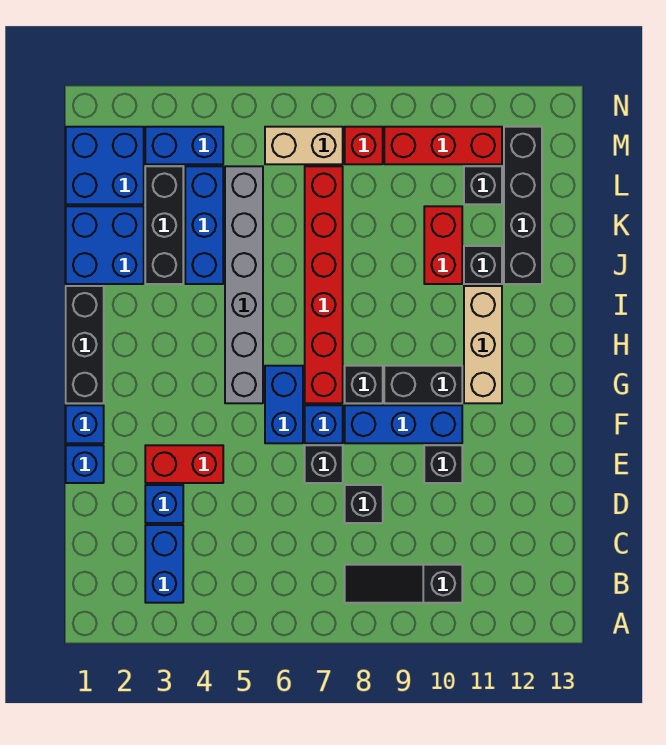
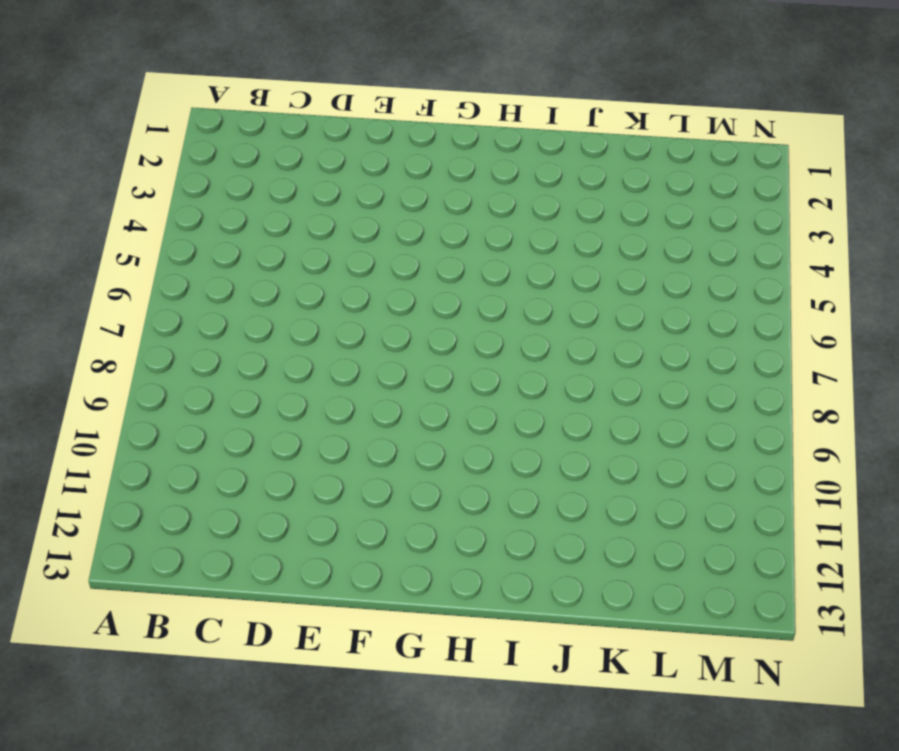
none -> blue brick B3:C3 level 1
none -> black slope B8:B10 level 1 top 10
none -> blue brick D3 level 1
none -> black brick D8 level 1

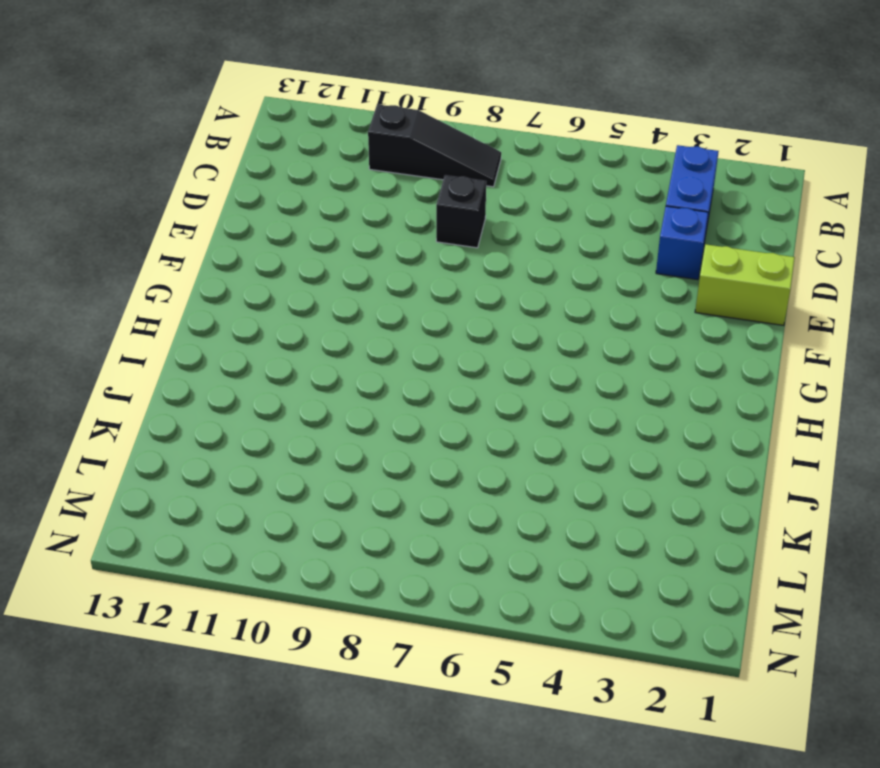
lime brick E1:E2 level 1 -> blue brick E1 level 1
none -> red brick E3:E4 level 1
none -> black brick E7 level 1
none -> black brick E10 level 1
none -> blue brick F1 level 1

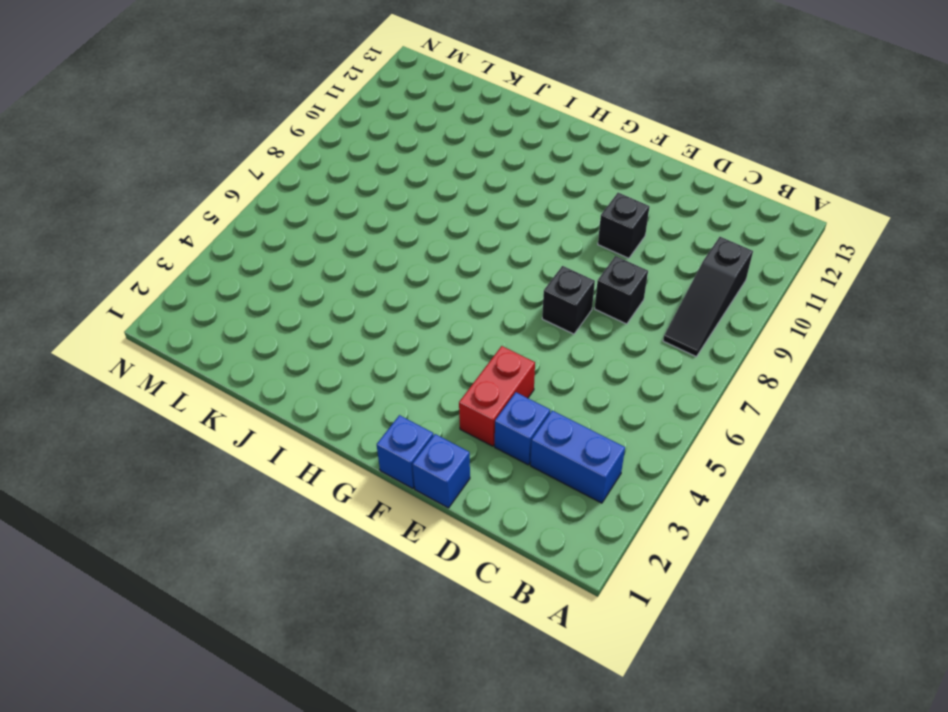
none -> blue brick F6:G6 level 1
none -> blue brick F7 level 1
none -> blue brick F8:F10 level 1
none -> black brick G1:I1 level 1

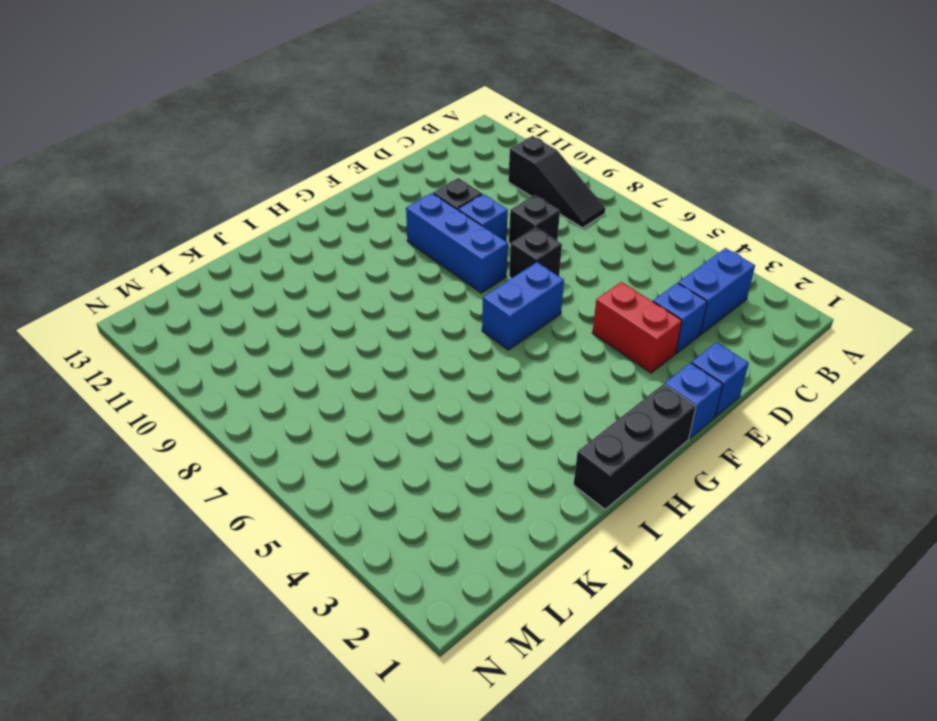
blue brick E9 level 1 -> blue brick F7 level 1
none -> grey brick G5:L5 level 1
none -> red brick G7:L7 level 1
none -> black brick G8 level 1
none -> black brick G9:G10 level 1

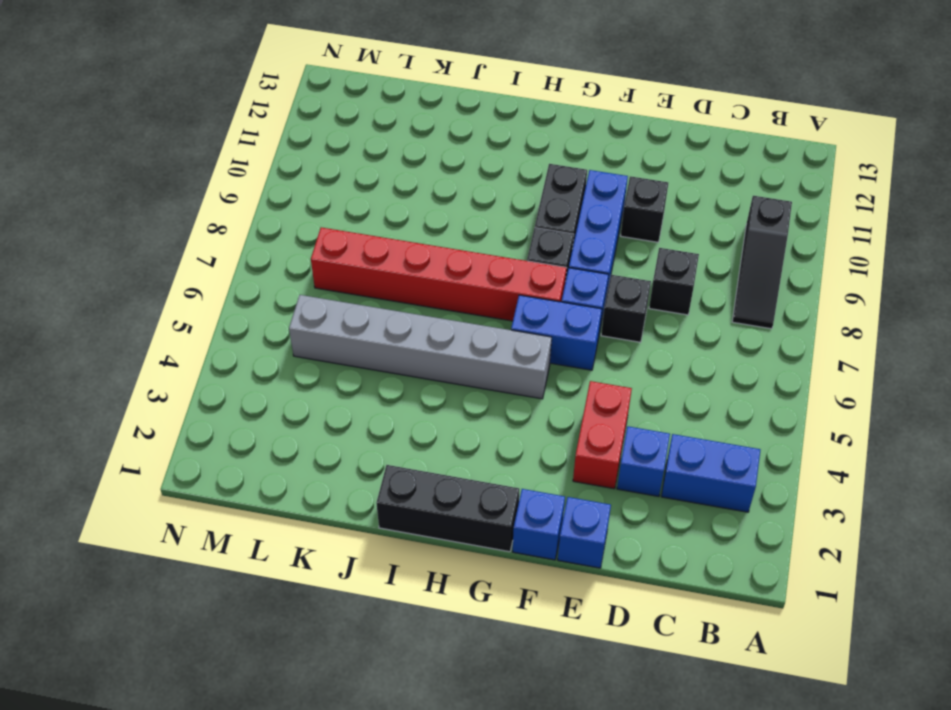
none -> tan brick G11:I11 level 1
none -> blue brick J1:K2 level 1
none -> black brick J3:L3 level 1
none -> blue brick J4:L4 level 1

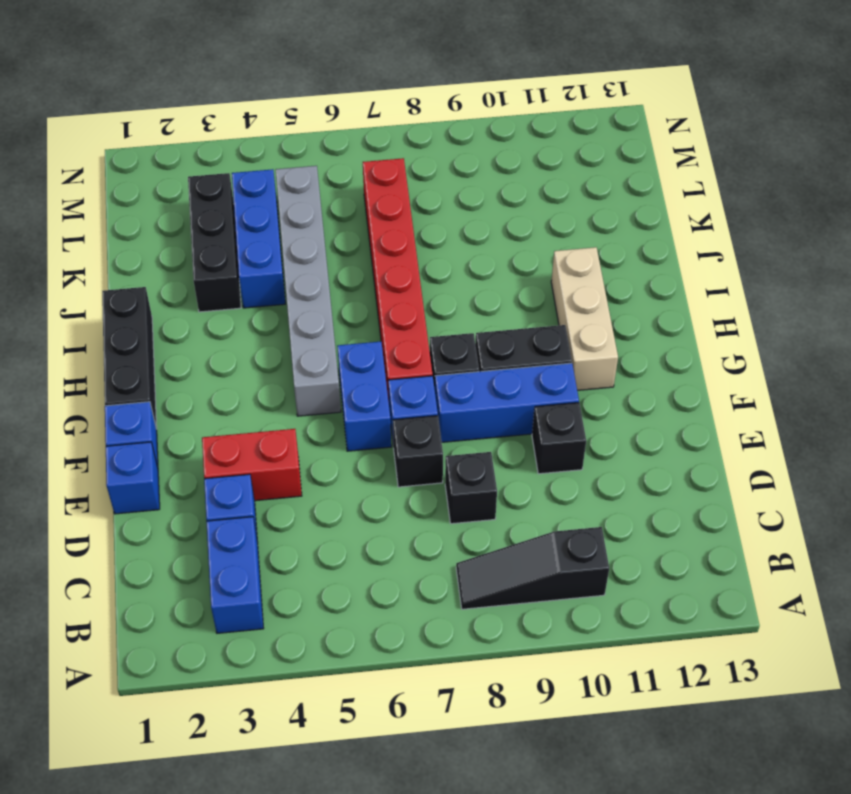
none -> blue brick J1:K2 level 1
none -> red brick J10:K10 level 1
none -> black brick J11 level 1
none -> black brick J12:M12 level 1

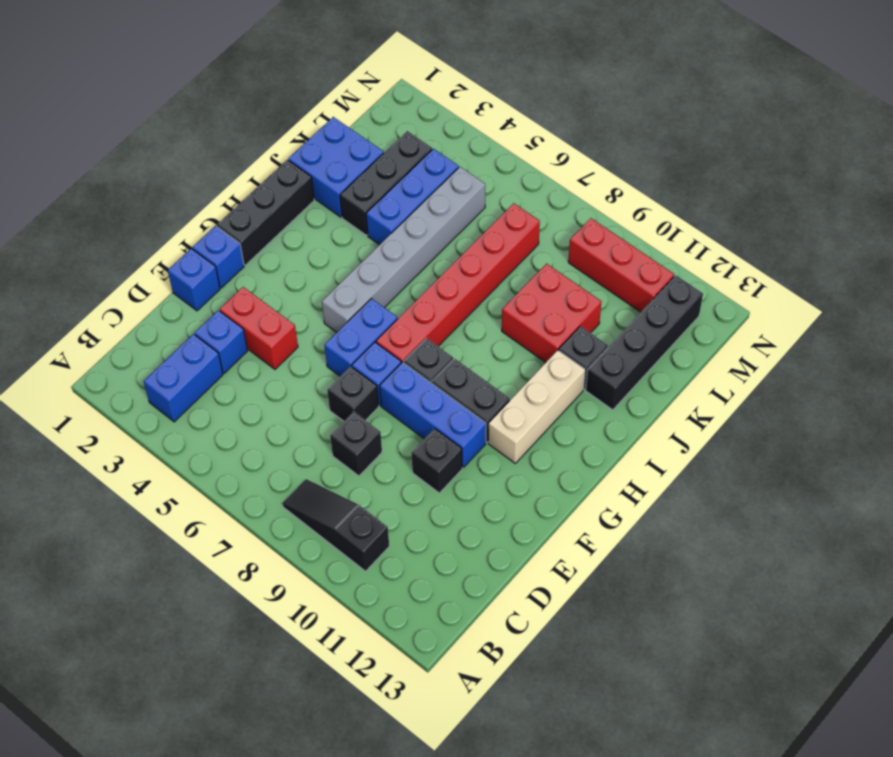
red brick J9:K10 level 1 -> red brick J10:K10 level 1
none -> blue brick L1:M2 level 1
none -> black brick L11 level 1
none -> blue brick M3:M4 level 1
none -> tan brick M6:M7 level 1

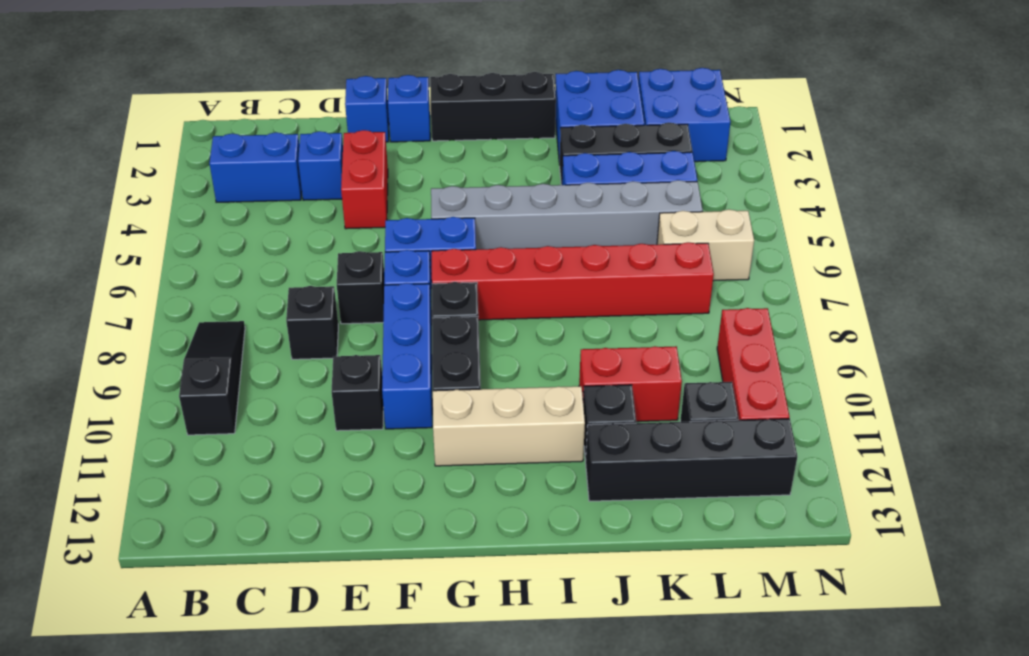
tan brick L6:M6 level 1 -> tan brick M6:M7 level 1
none -> blue brick M3:M4 level 1
none -> red brick M8 level 1

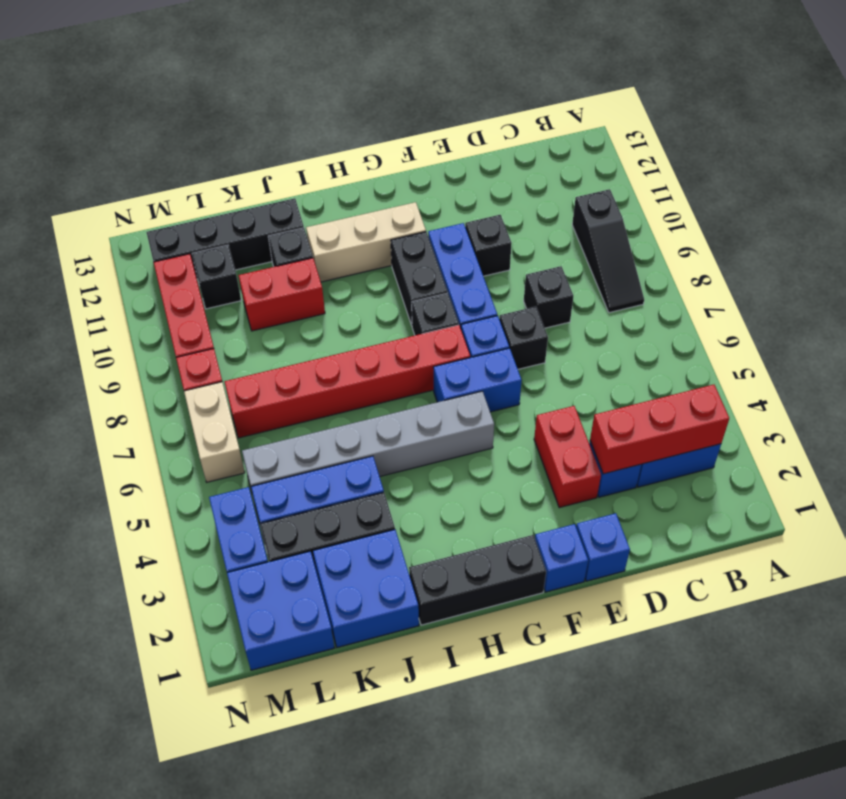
red brick B3:D3 level 2 -> none

